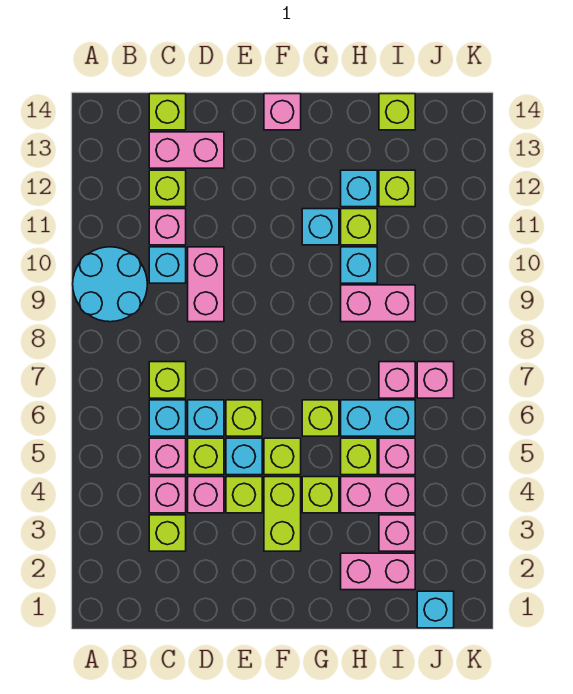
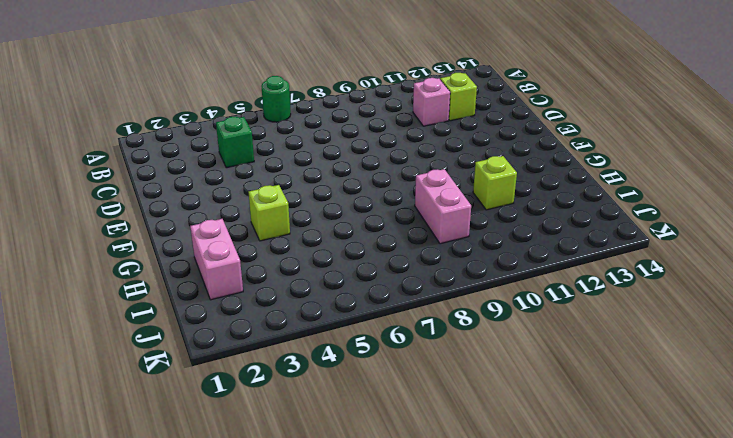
green round brick A6 level 1 -> none
green brick C4 level 1 -> pink brick C4 level 1
none -> cyan round brick A9:B10 level 1
none -> lime brick C3 level 1
none -> pink brick C5 level 1
none -> cyan brick C6 level 1

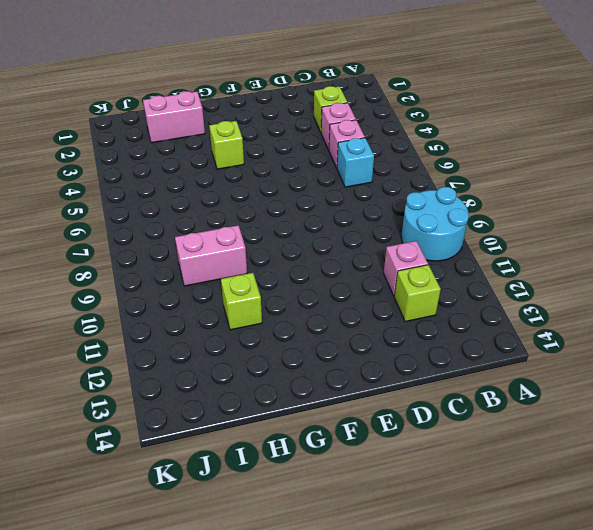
none -> lime brick C7 level 1
none -> cyan brick C10 level 1
none -> pink brick C13:D13 level 1
none -> lime brick C14 level 1

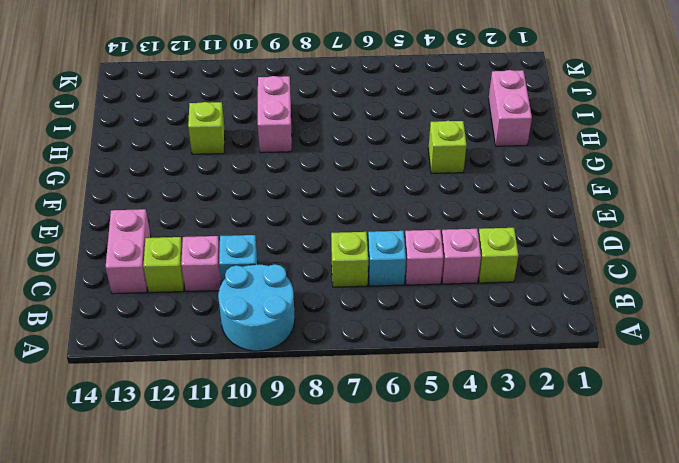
none -> lime brick C14 level 1
none -> pink brick D4 level 1
none -> lime brick D5 level 1
none -> cyan brick D6 level 1

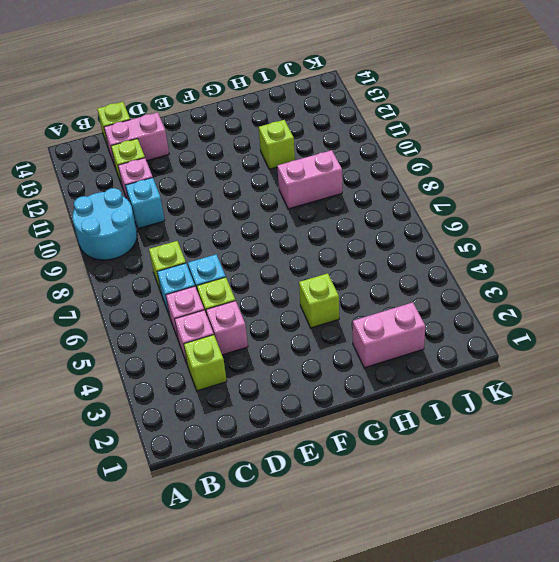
none -> pink brick D9:D10 level 1
none -> lime brick E4 level 1
none -> cyan brick E5 level 1
none -> lime brick E6 level 1

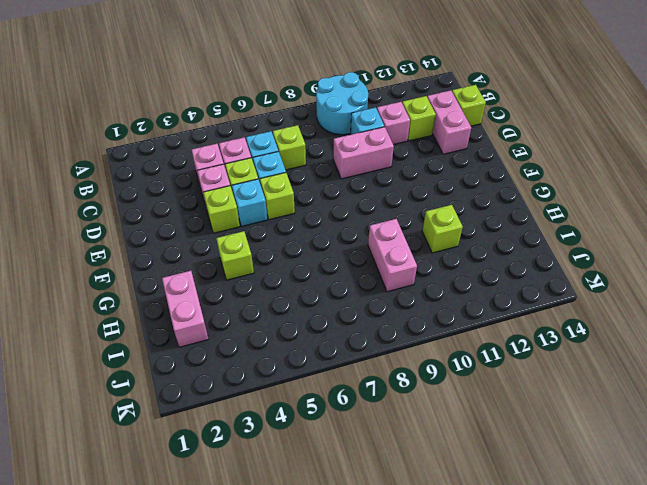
none -> lime brick C3 level 1
none -> lime brick F3:F4 level 1
none -> lime brick F5 level 1
none -> pink brick F14 level 1

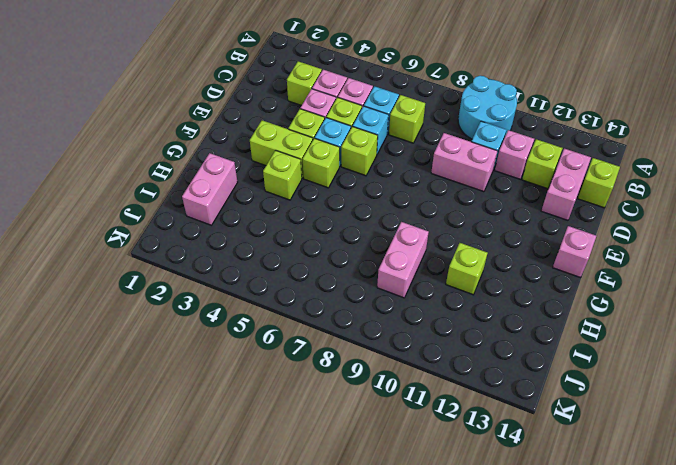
none -> lime brick G6 level 1
none -> cyan brick G11 level 1
none -> pink brick H4:I4 level 1
none -> lime brick H5 level 1

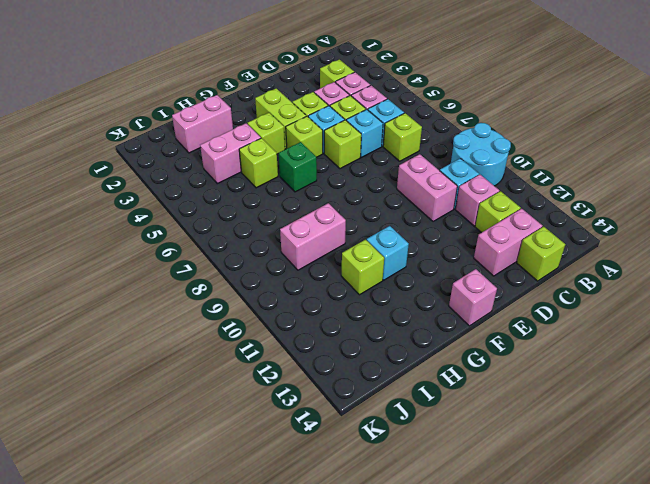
green brick G6 level 1 -> lime brick G6 level 1
none -> cyan brick H6:I6 level 1
none -> cyan brick H10 level 1
none -> cyan brick H12 level 1
none -> pink brick I3 level 1

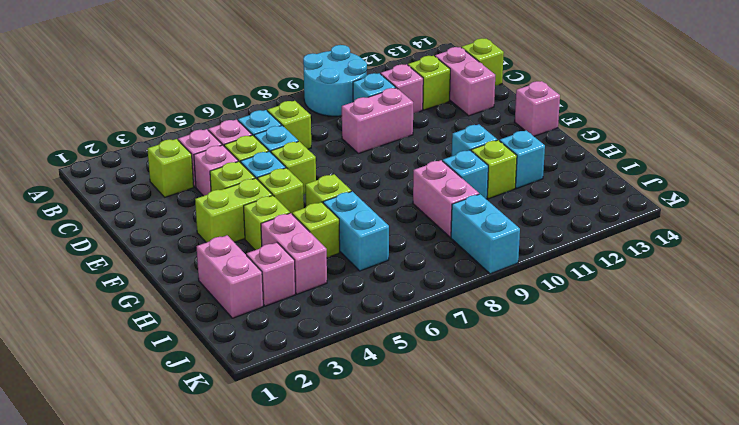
cyan brick J9:K9 level 1 -> none
none -> pink brick I5 level 1
none -> pink brick I7 level 1
none -> lime brick I12 level 1
none -> lime brick I14 level 1

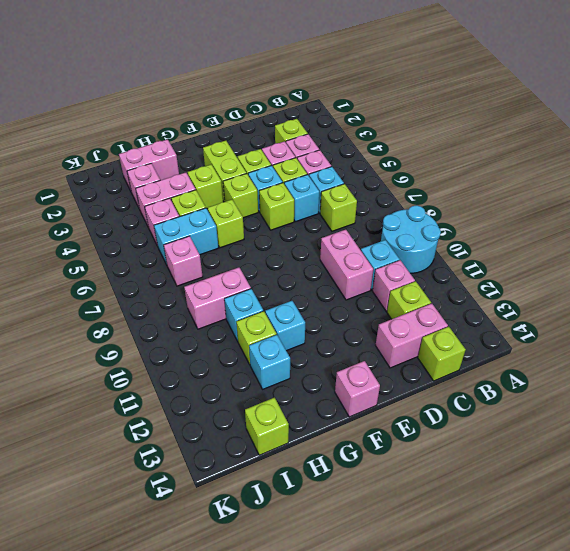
none -> lime brick I12 level 1
none -> cyan brick J1 level 1
none -> pink brick J7 level 1

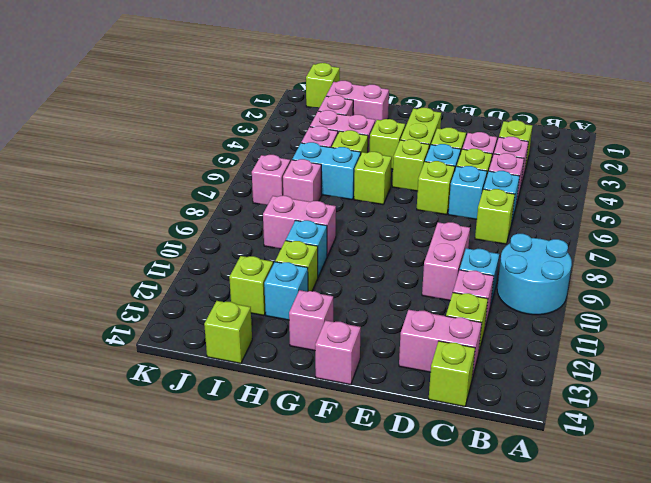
pink brick G13 level 1 -> none
lime brick J1 level 1 -> cyan brick J1 level 1
none -> cyan brick G11 level 1

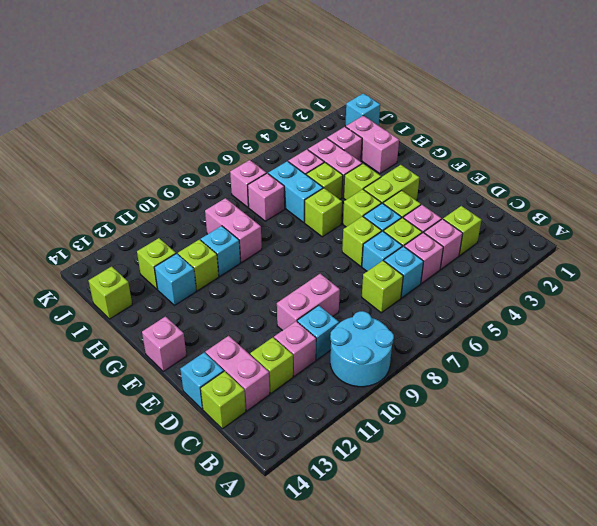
cyan brick D14 level 1 -> cyan brick G11 level 1

